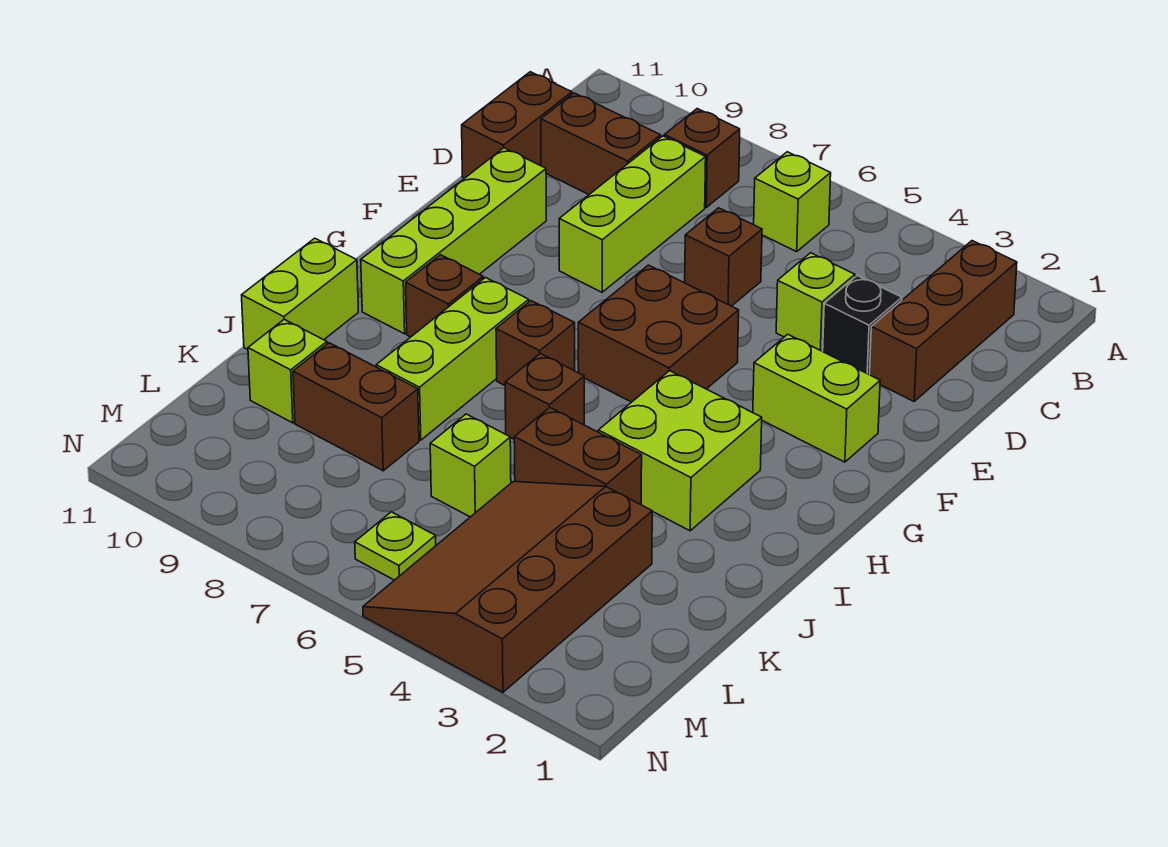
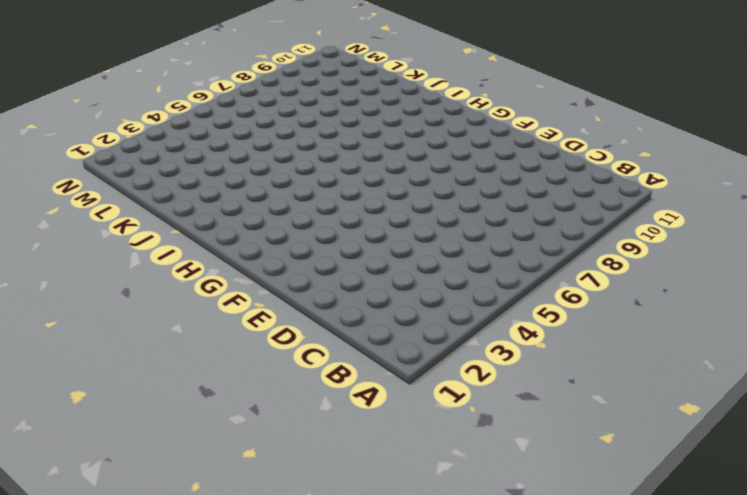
none -> brown brick B2:D2 level 1
none -> lime brick B6 level 1
none -> brown brick B8 level 1

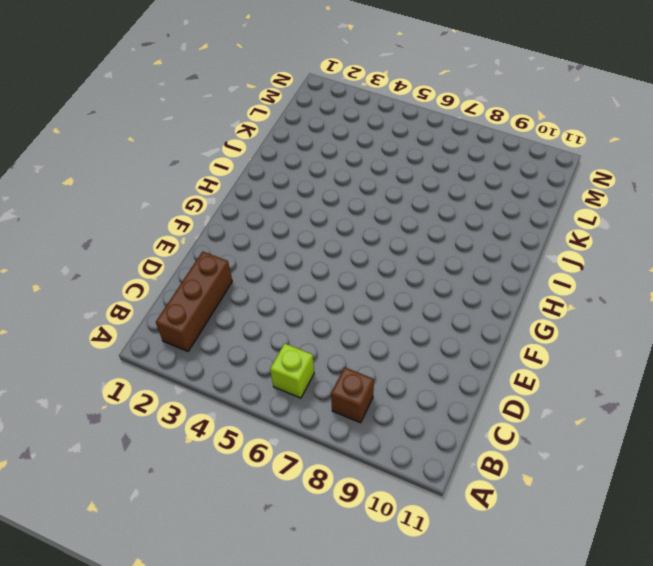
none -> lime brick C8:E8 level 1
none -> brown brick C9:C10 level 1
none -> brown brick C11:D11 level 1

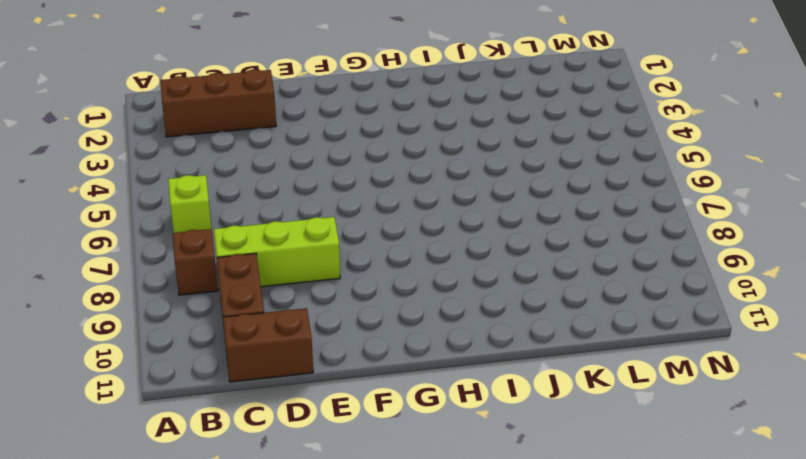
none -> black brick D3 level 1
none -> lime brick D4 level 1
none -> brown brick D6 level 1

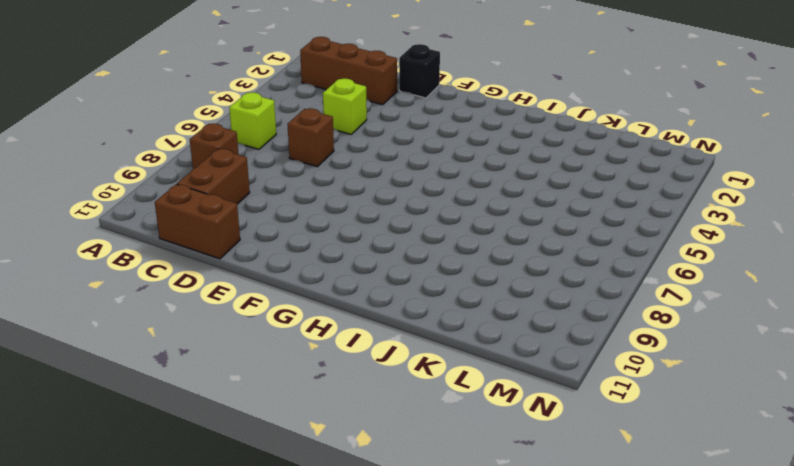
black brick E1 level 1 -> black brick D3 level 1
none -> lime brick C8:E8 level 1
none -> lime brick E10:H10 level 1
none -> lime brick F2:F3 level 1

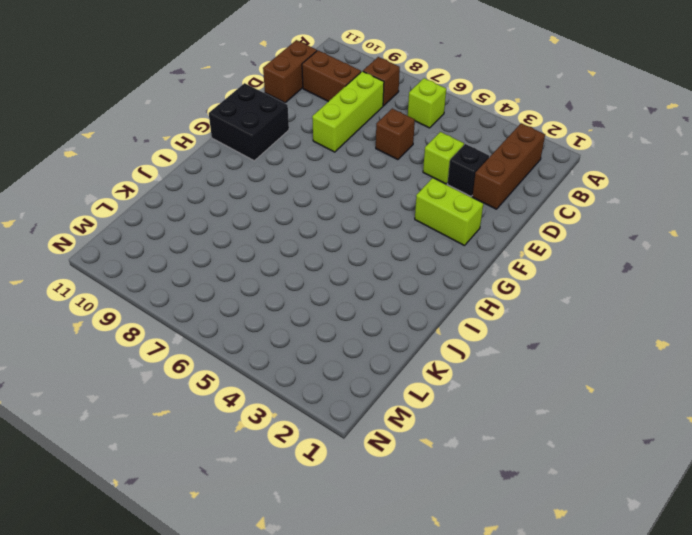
black brick F10:G11 level 1 -> lime brick E10:H10 level 1
none -> brown brick F5:G6 level 1
none -> lime brick H3:I4 level 1
none -> brown brick H7 level 1

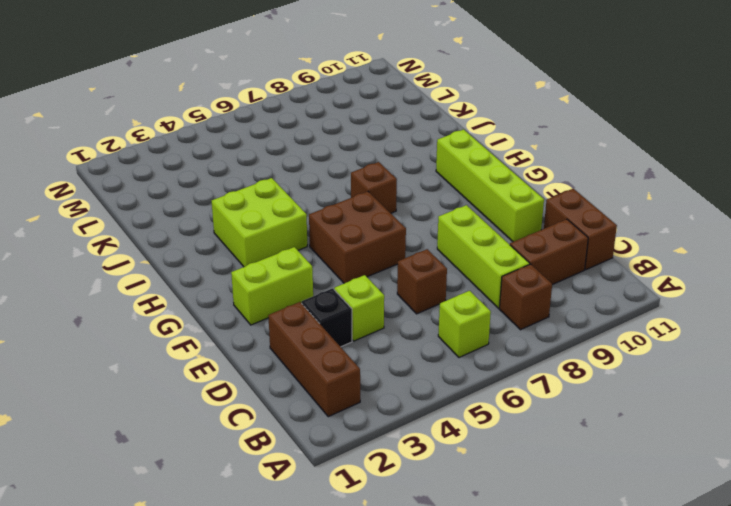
none -> lime brick H8:J8 level 1
none -> brown brick H9 level 1
none -> brown brick I6 level 1

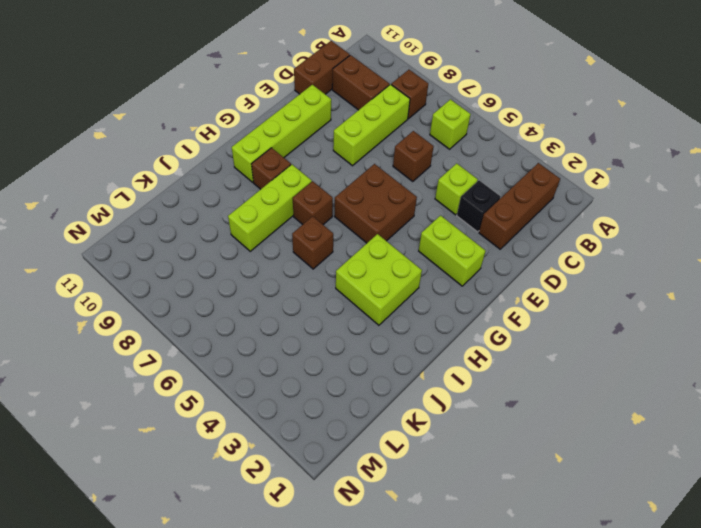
none -> lime brick I11:J11 level 1
none -> brown brick J4:J5 level 1
none -> brown slope K3:N5 level 1 top 3

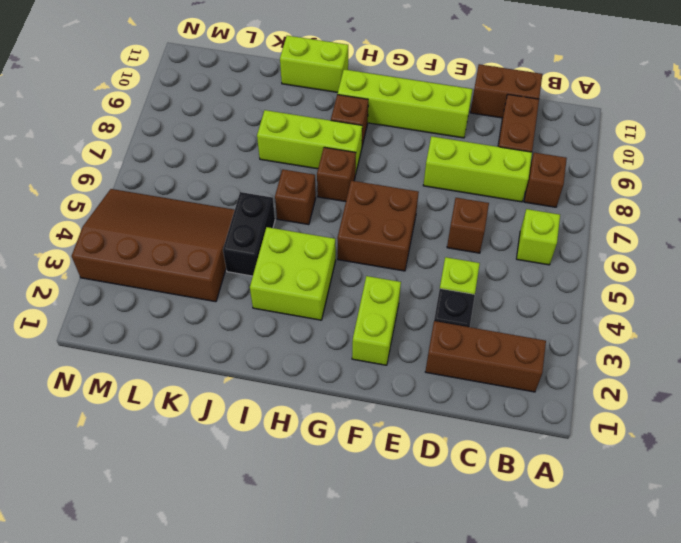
black brick J4:J5 level 1 -> brown brick J4:J5 level 1
none -> lime brick K6 level 1
none -> brown brick K8:K9 level 1
none -> lime brick K10 level 1

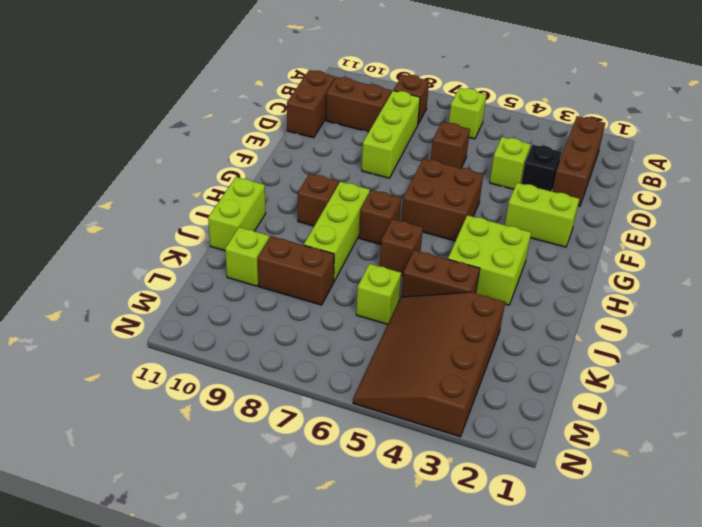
none -> lime brick E10:H10 level 1
none -> lime plate M6 level 1

